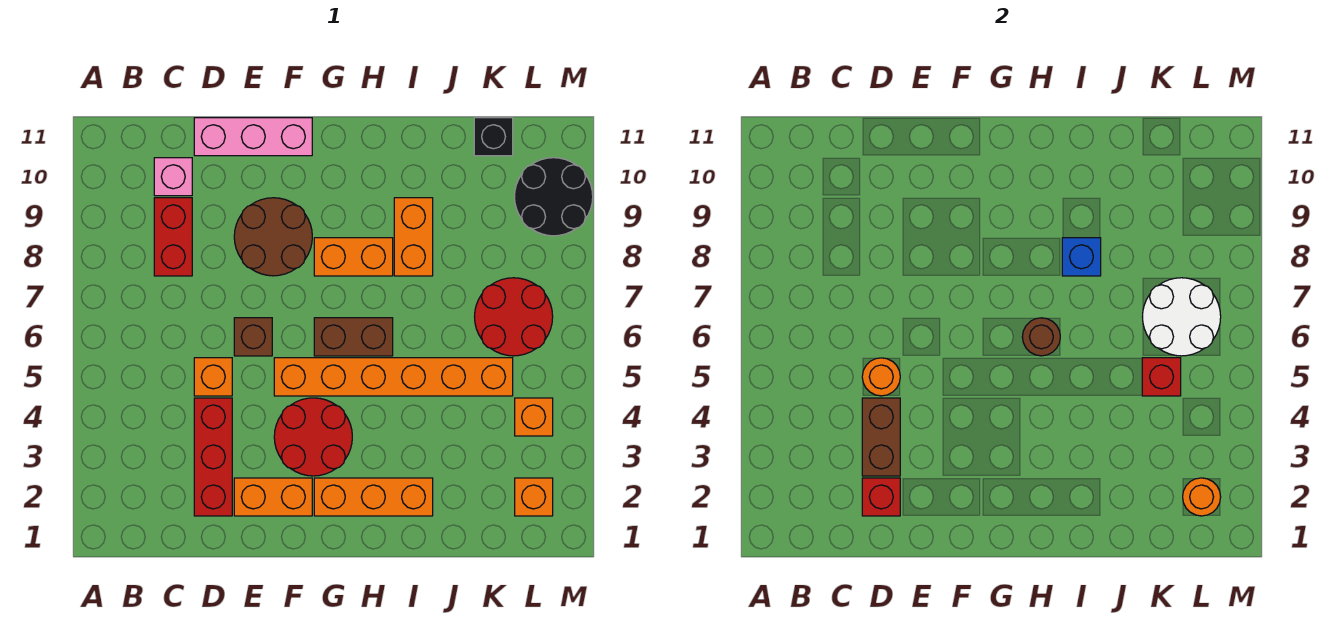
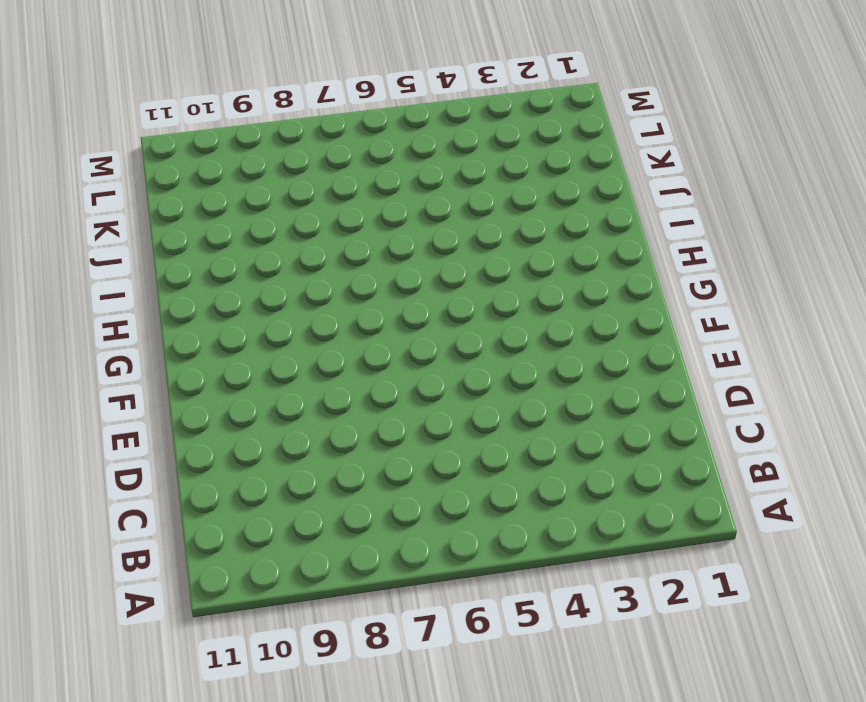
none -> red brick C8:C9 level 1
none -> pink brick C10 level 1
none -> red brick D2:D4 level 1

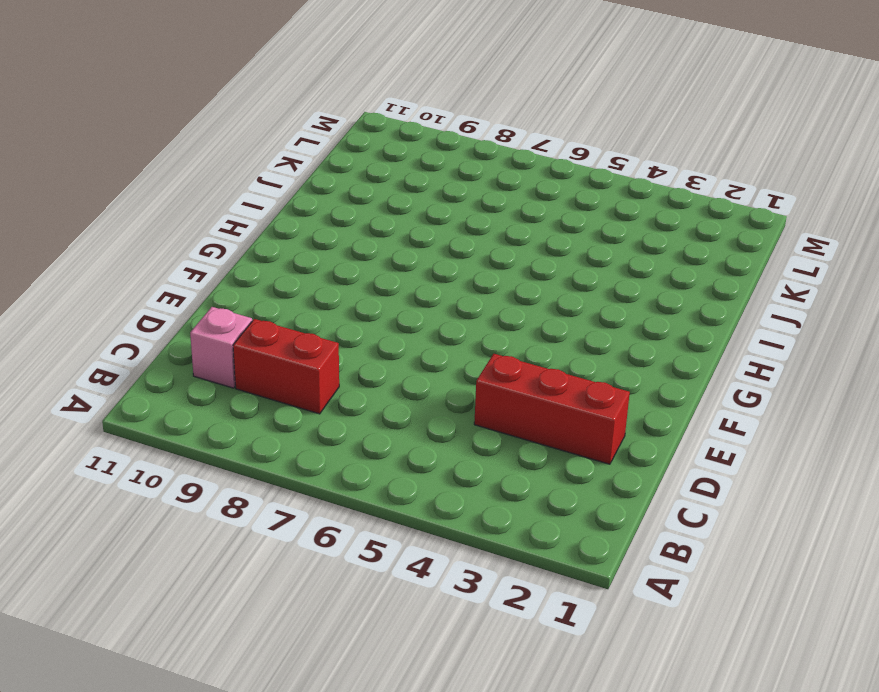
none -> orange brick D5 level 1
none -> pink brick D11:F11 level 1
none -> orange brick E2:F2 level 1

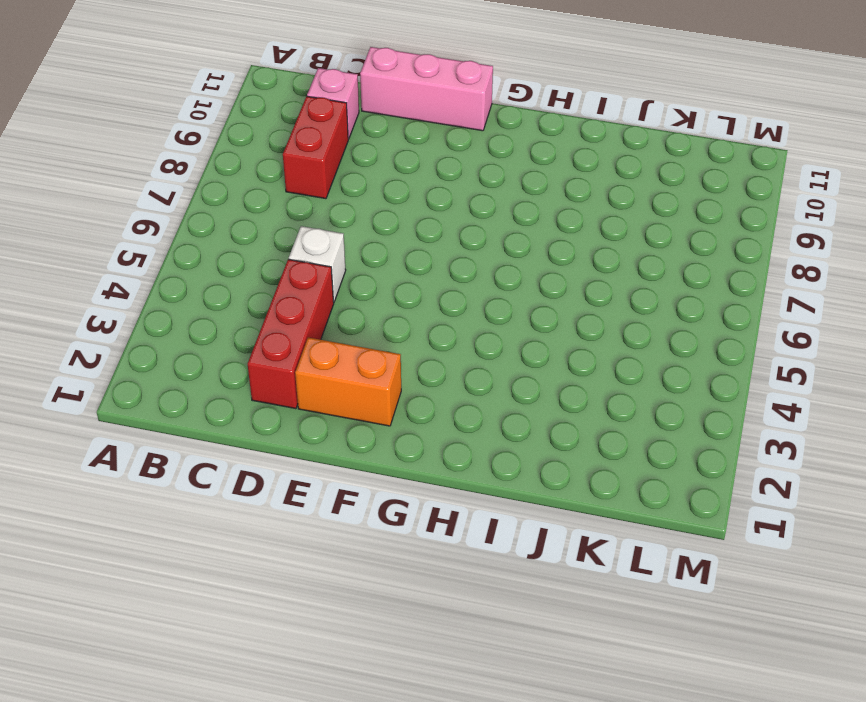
white brick D5 level 1 -> orange brick D5 level 1
none -> brown brick E6 level 1
none -> brown round brick E8:F9 level 1
none -> red round brick F3:G4 level 1

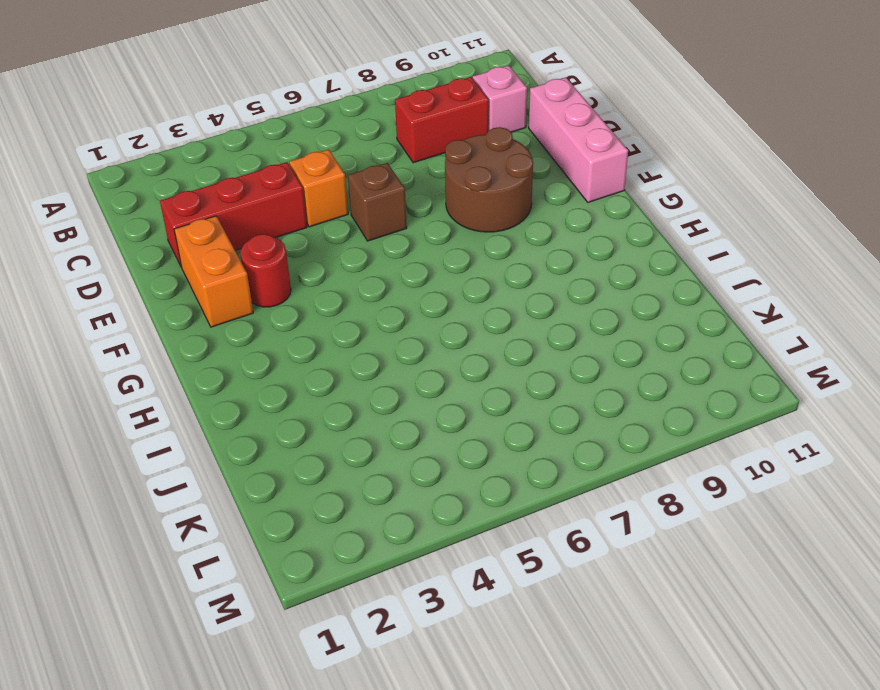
red round brick F3 level 1 -> red round brick F3:G4 level 1
none -> orange brick F5:K5 level 1
none -> orange brick G2:I2 level 1
none -> brown brick G6:H6 level 1

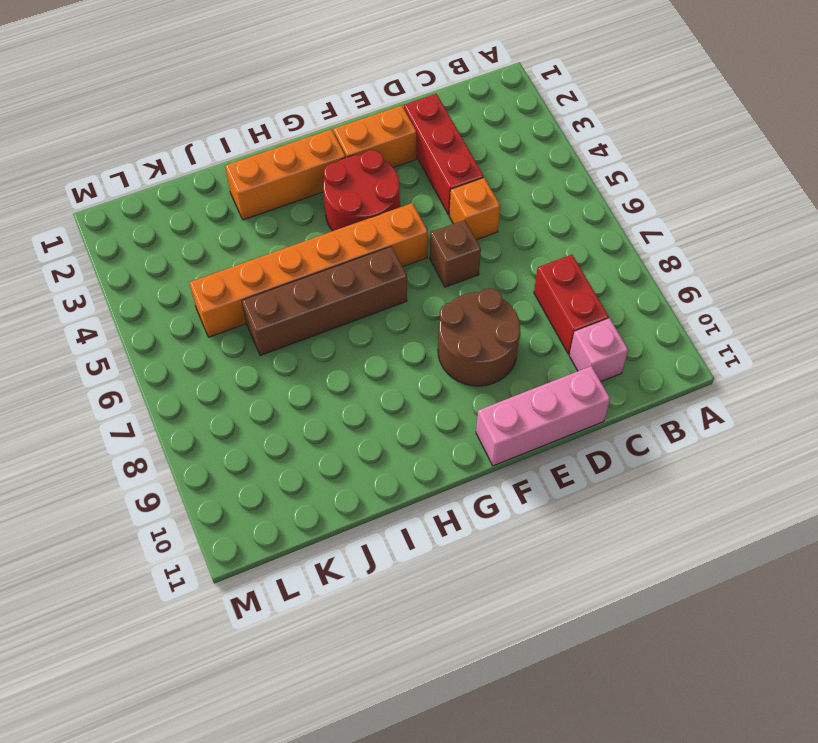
brown brick G6:J6 level 1 -> brown brick G6:H6 level 1
none -> orange brick G8:H8 level 1
none -> orange brick I8:I9 level 1
none -> red round brick K6:L7 level 1

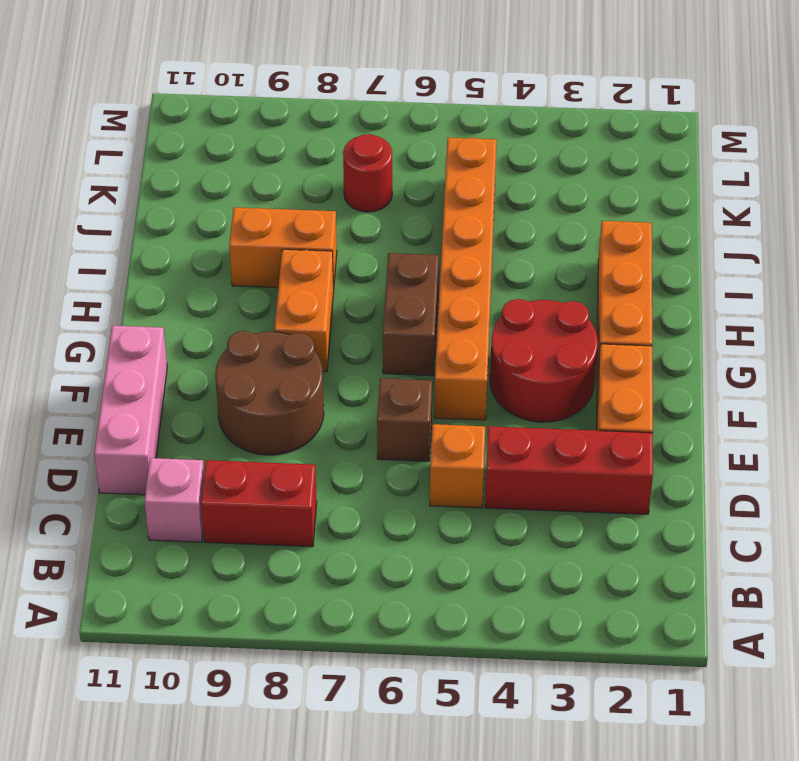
red round brick K7 level 1 -> red round brick K6:L7 level 1
none -> black brick K11 level 1
none -> orange brick L2 level 1
none -> orange brick L4 level 1

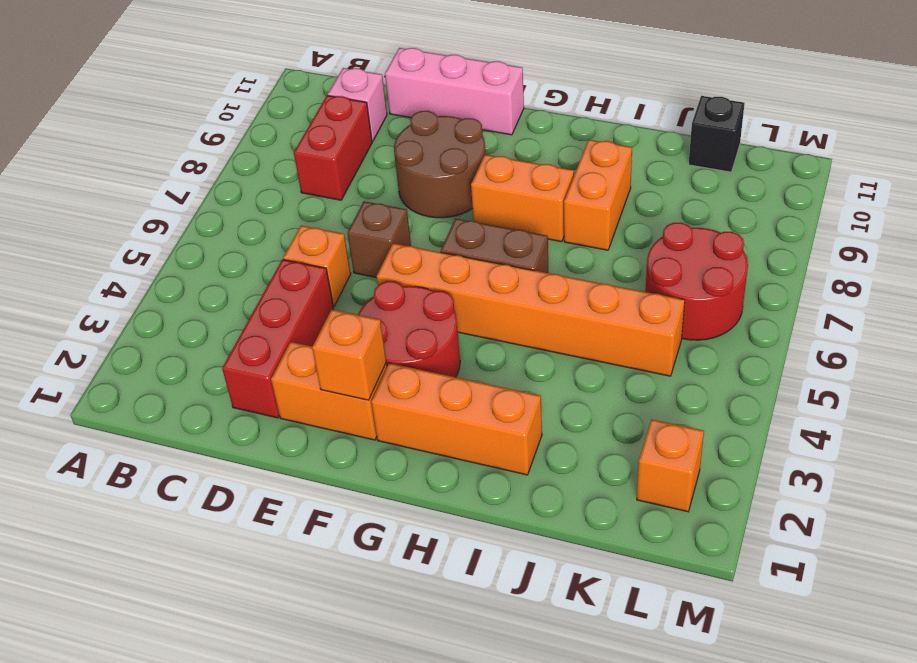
orange brick F2 level 2 -> orange brick L4 level 1
none -> black round brick L9:M10 level 1
none -> red brick D2 level 2
none -> brown brick D3:D4 level 2

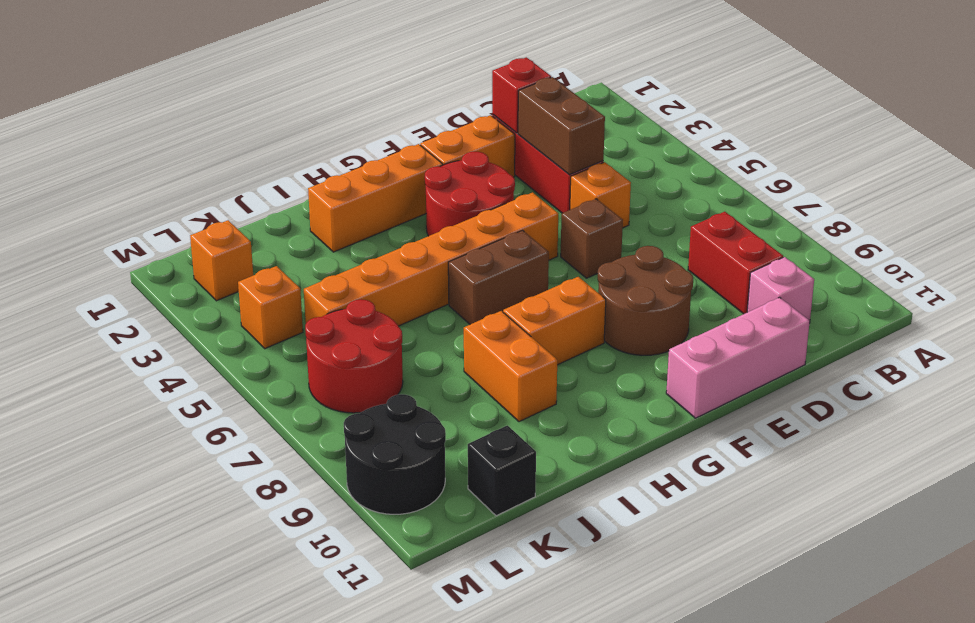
none -> orange round brick D5 level 2
none -> brown round brick H6 level 2
none -> blue brick I8 level 2

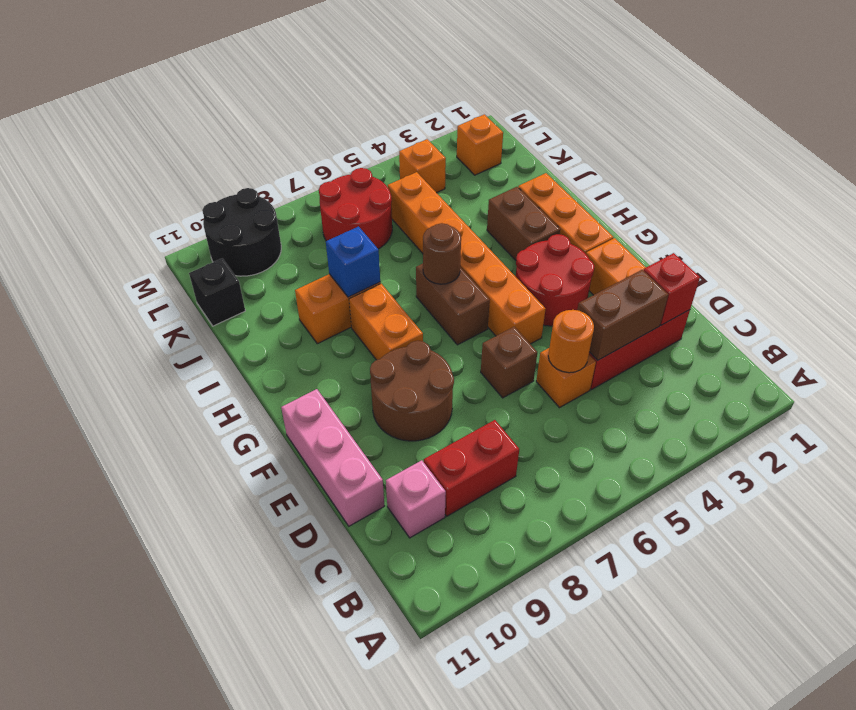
brown brick H3:I3 level 1 -> none
none -> red brick K5 level 2
none -> white round brick K6:L7 level 2
none -> orange round brick L2 level 2

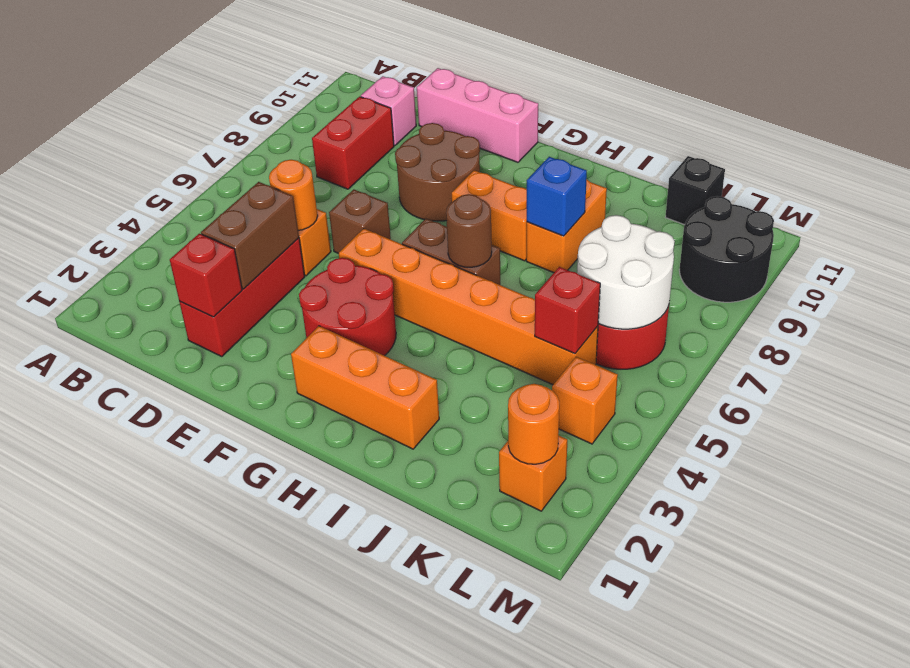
none -> orange brick E2:F2 level 1

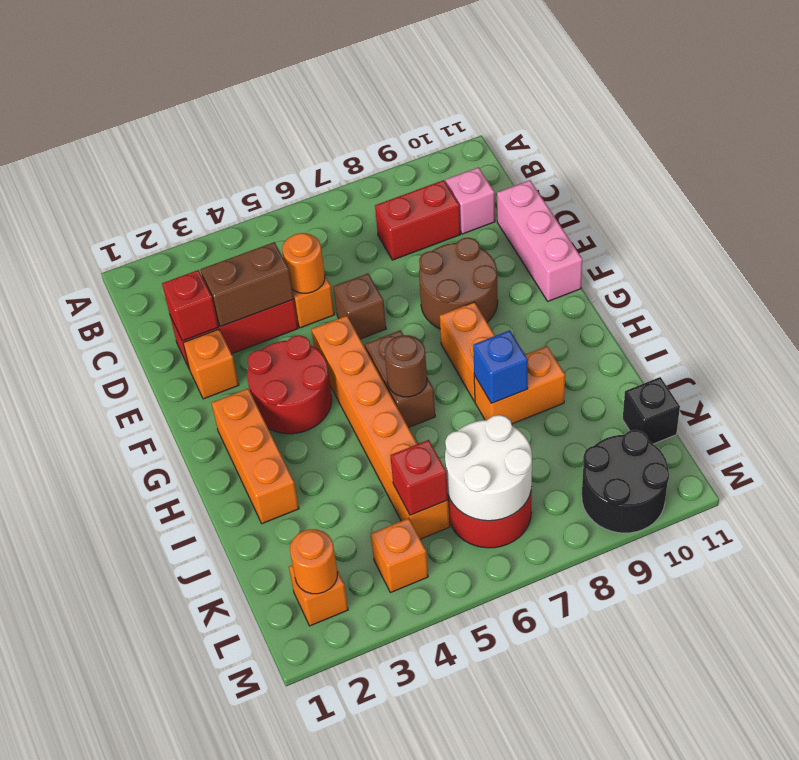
orange brick E2 level 1 -> orange brick E2:F2 level 1

